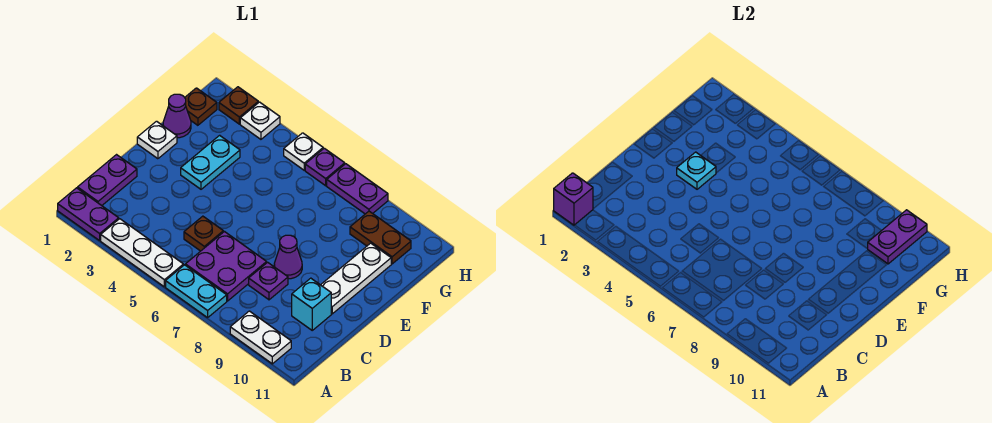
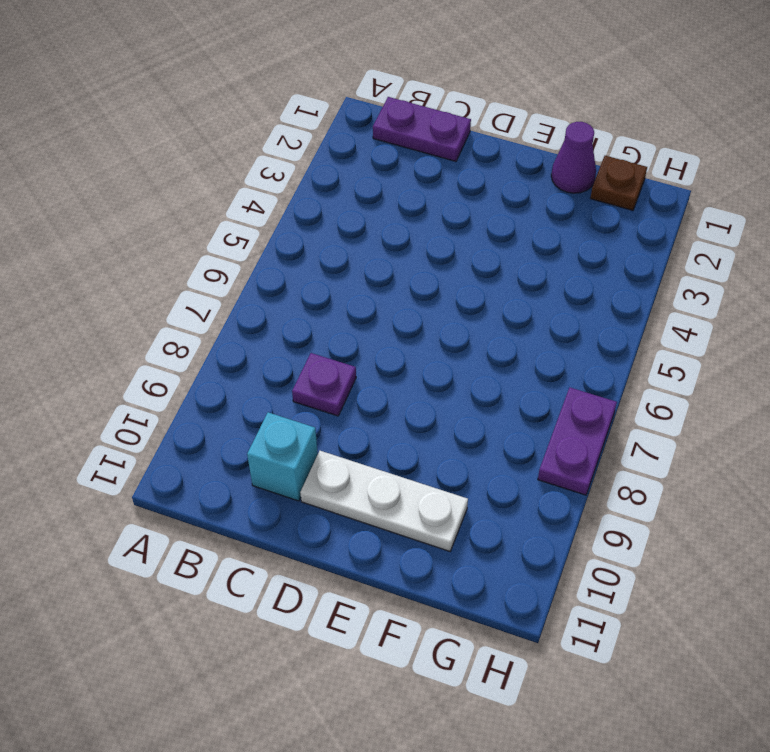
none -> purple plate A1:A2 level 1
none -> white plate A3:A5 level 1
none -> cyan plate A6:A7 level 1

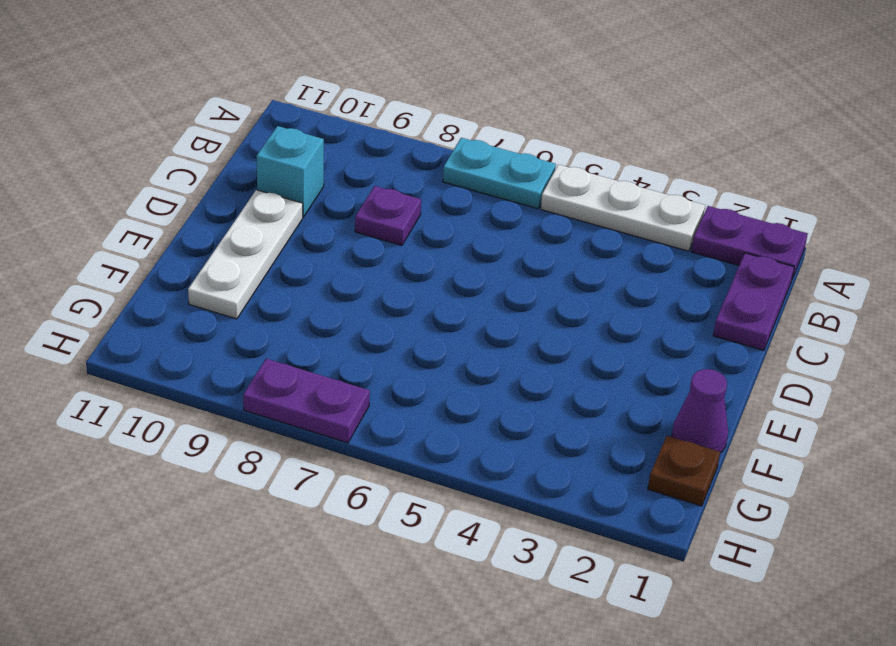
none -> white plate A9:A10 level 1
none -> purple plate B6:C7 level 1
none -> brown plate C5 level 1

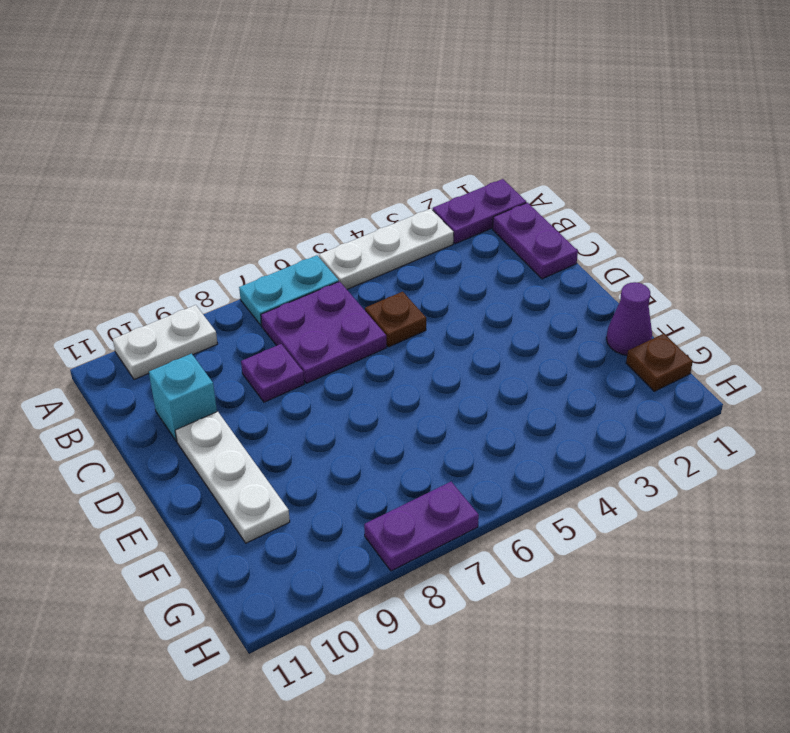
none -> purple cone D8 level 1
none -> white plate E1 level 1
none -> cyan plate E3:F3 level 1

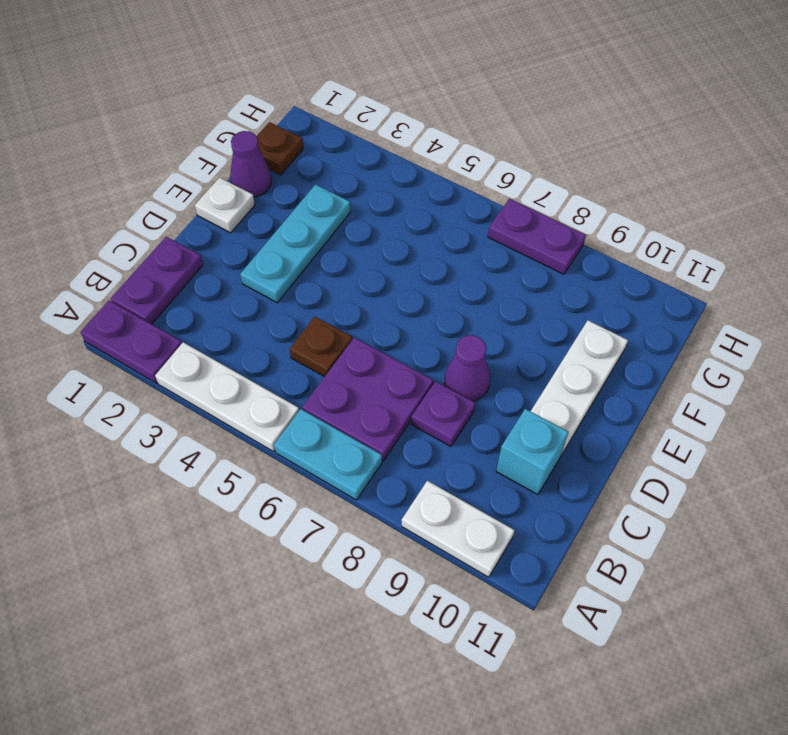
cyan plate D3:F3 level 1 -> cyan plate E3:F3 level 1
none -> brown plate G9:G10 level 1
none -> brown plate H2 level 1
none -> white plate H3 level 1

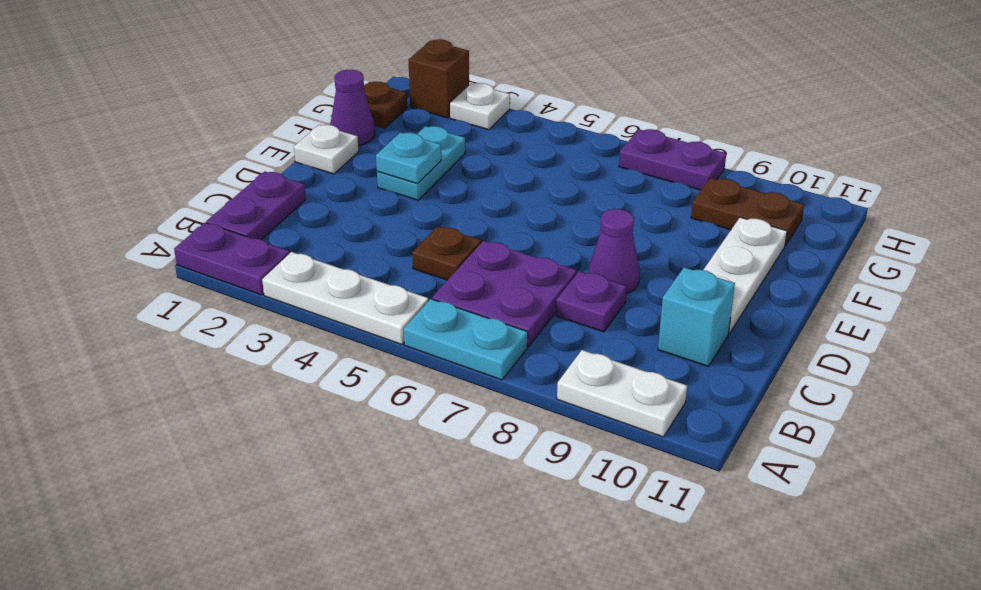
brown brick H2 level 1 -> brown plate H2 level 1
none -> white plate H5 level 1
none -> purple plate H6 level 1
none -> purple brick A1 level 2

